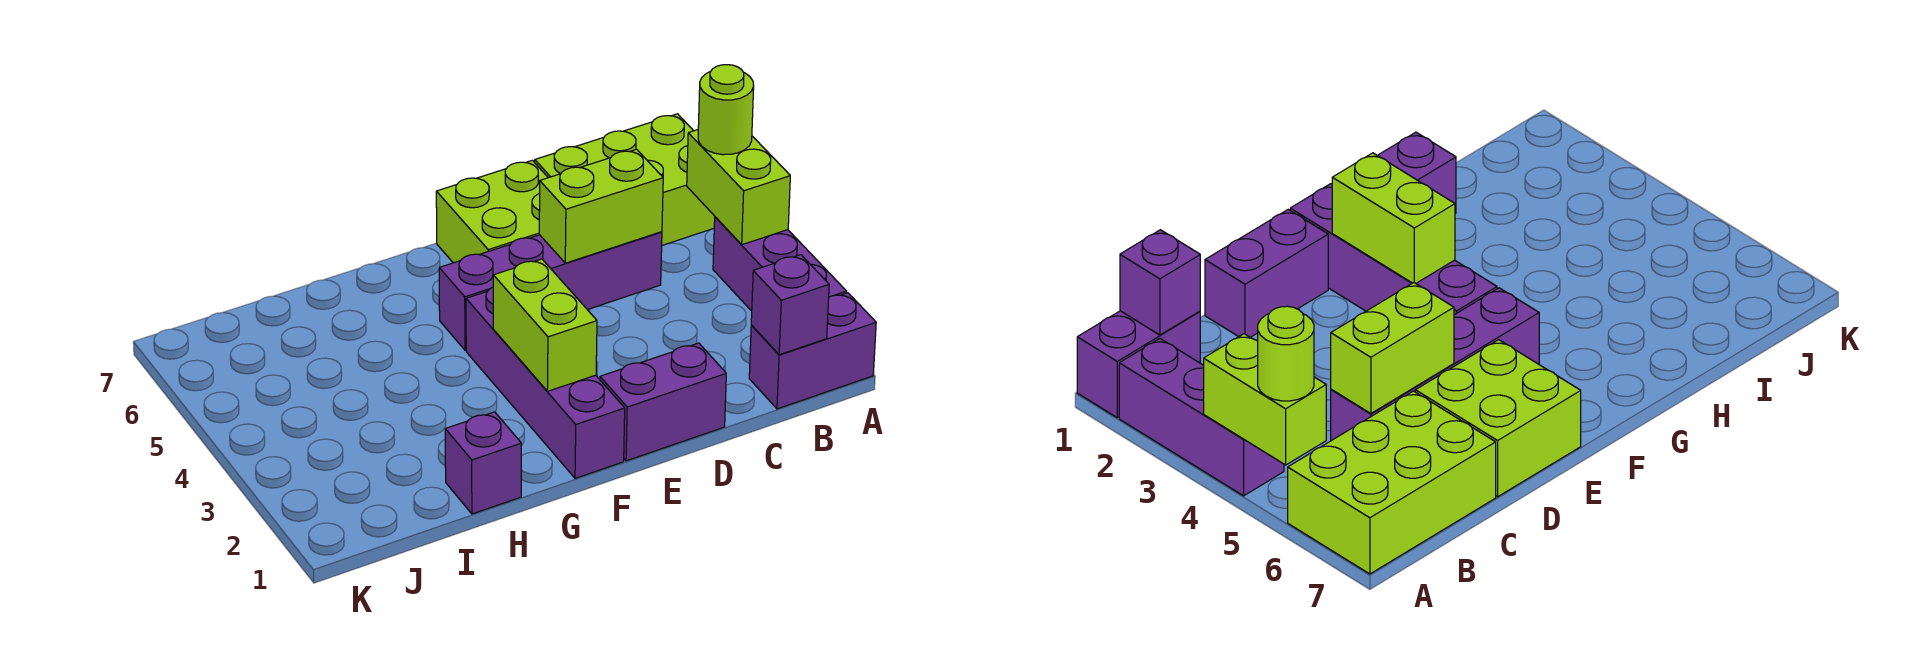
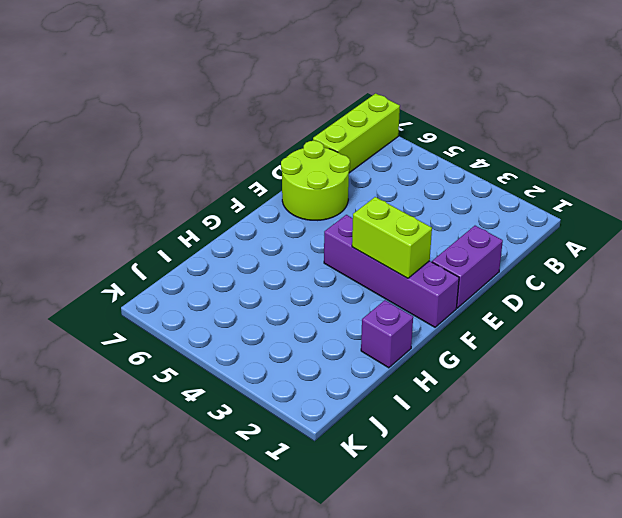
lime brick A7:C7 level 1 -> lime brick A6:C7 level 1
lime round brick D6:E7 level 1 -> lime brick D6:E7 level 1
none -> purple brick A1:B1 level 1
none -> purple brick A2:A4 level 1
none -> purple brick C5:F5 level 1

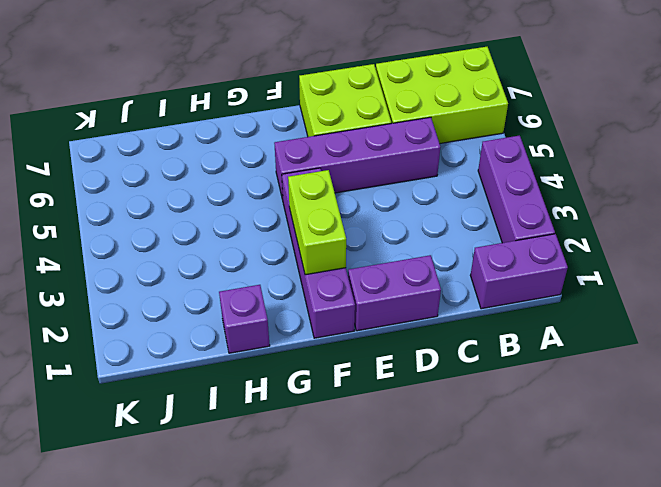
none -> lime brick A4:A5 level 2
none -> purple brick B1 level 2
none -> lime brick C5:D5 level 2

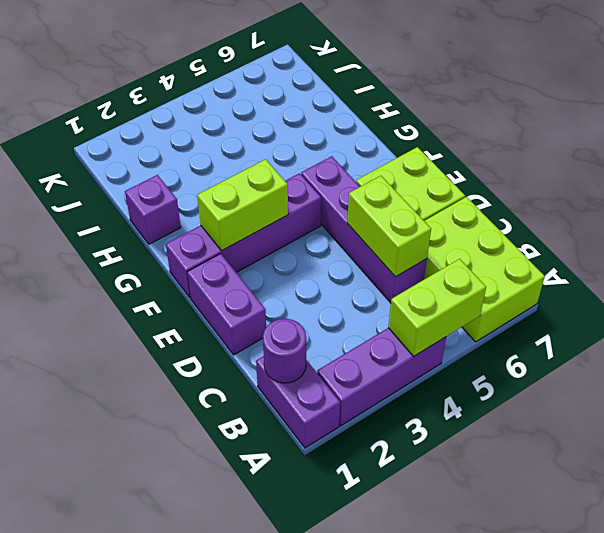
purple round brick B1 level 2 -> purple brick B1 level 2
none -> lime round brick A5 level 3

